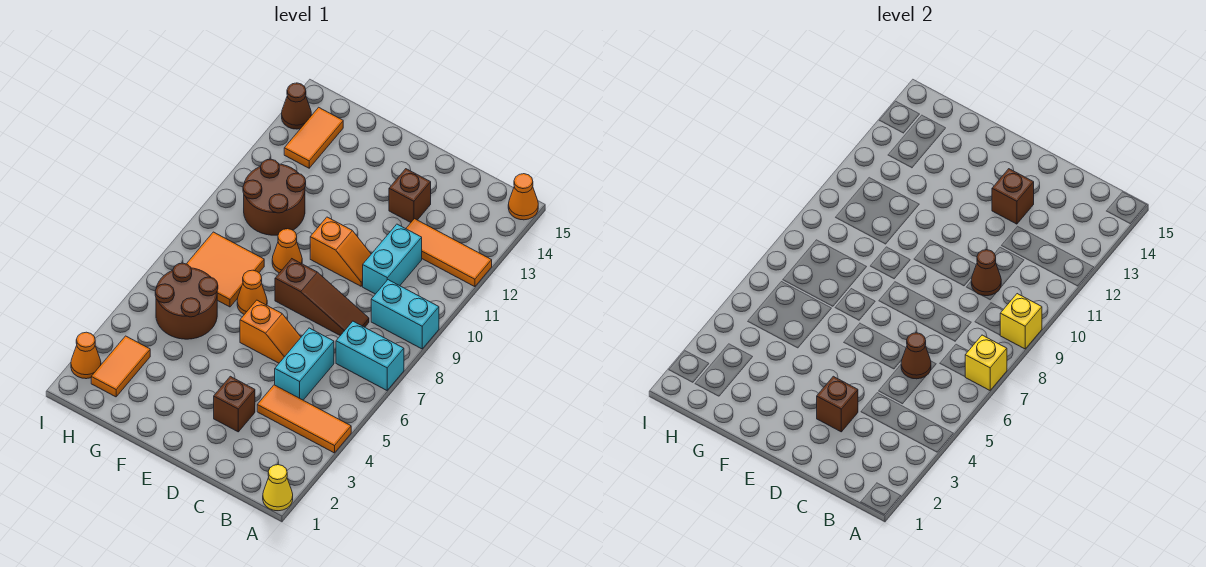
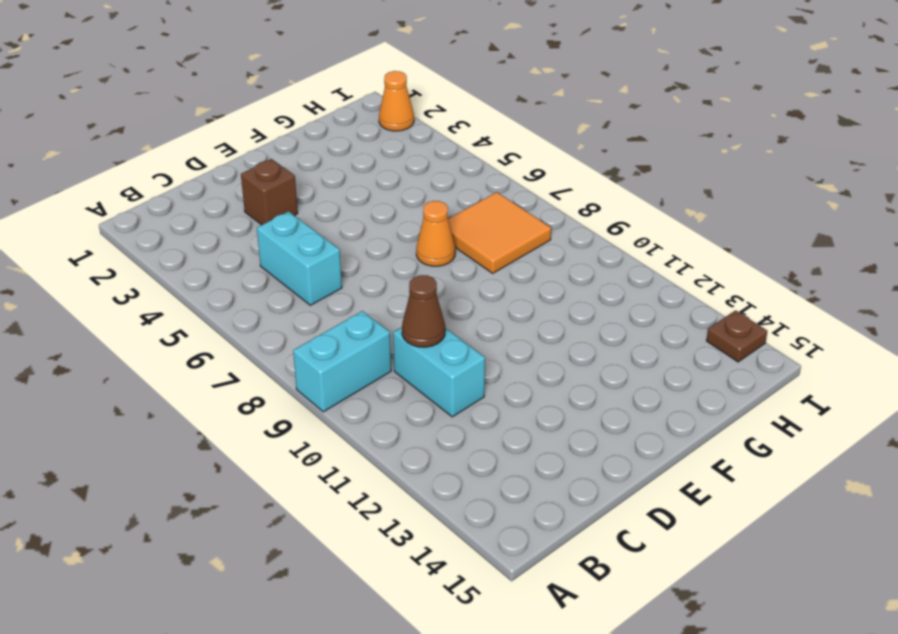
brown plate I14 level 1 -> brown cone I14 level 1
none -> yellow cone A1 level 1
none -> orange tile A4:C4 level 1
none -> cyan brick A7:B7 level 1

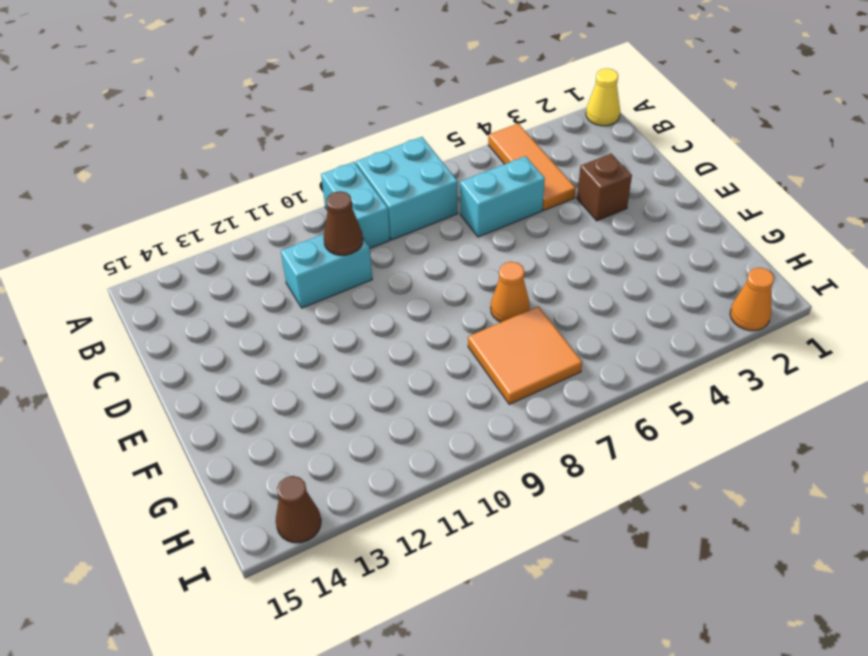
cyan brick A7:B8 level 1 -> cyan brick A7:B7 level 1
none -> orange tile A12:C12 level 1
none -> orange cone A15 level 1
none -> brown slope C8:E8 level 1 top E

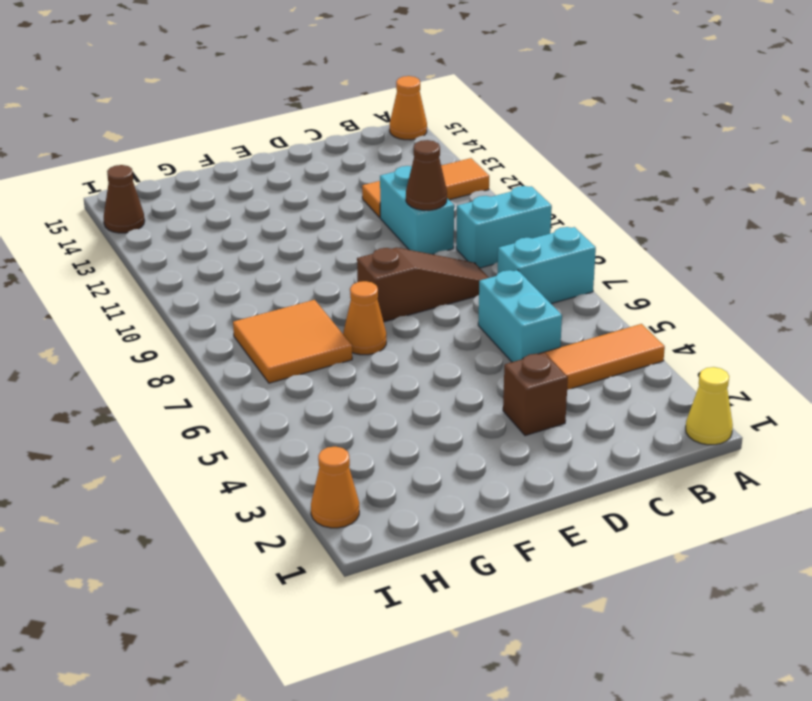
none -> orange slope D6:E6 level 1 top E
none -> orange slope D10:E10 level 1 top E
none -> brown brick D13 level 1

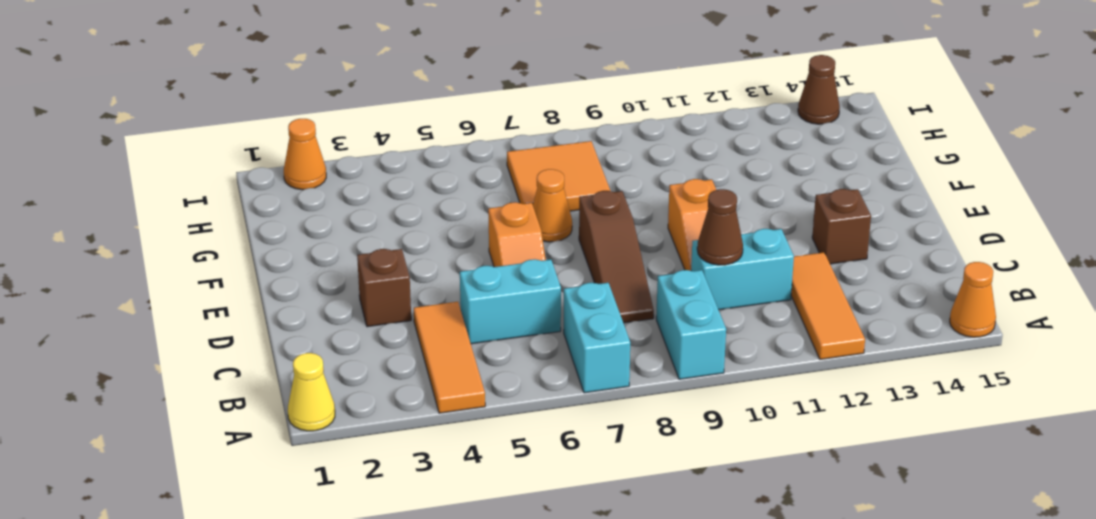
none -> orange cone F9 level 1
none -> brown round brick G5:H6 level 1
none -> brown round brick G10:H11 level 1

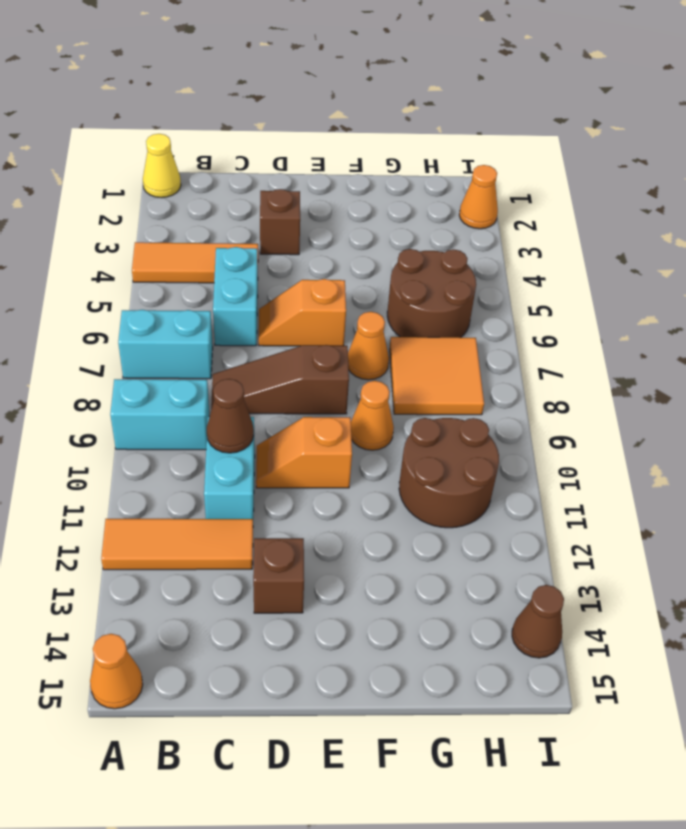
none -> orange tile H2:H3 level 1
none -> orange tile H13:H14 level 1
none -> yellow brick A7 level 2

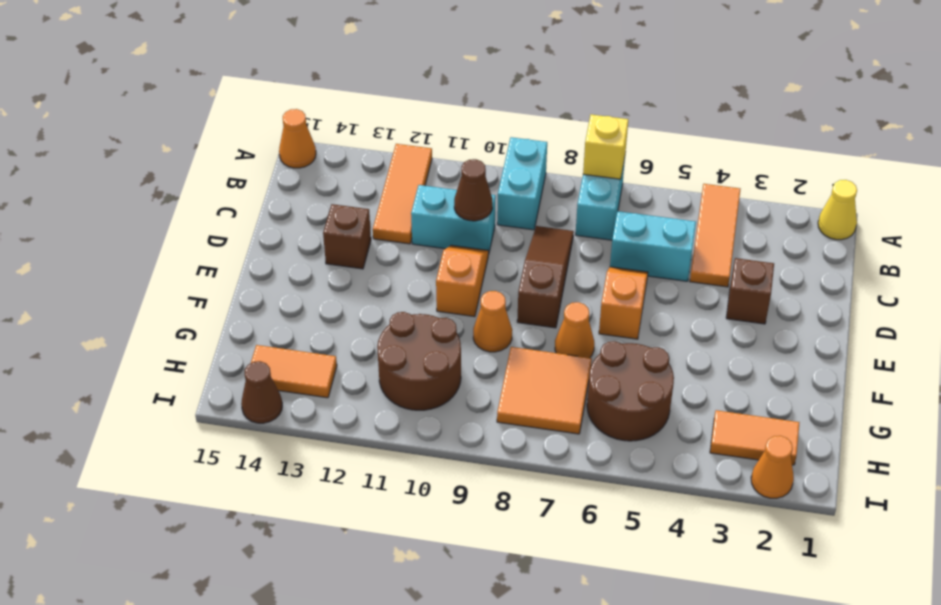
none -> yellow brick A9 level 2
none -> brown cone C6 level 2
none -> brown brick D3 level 2

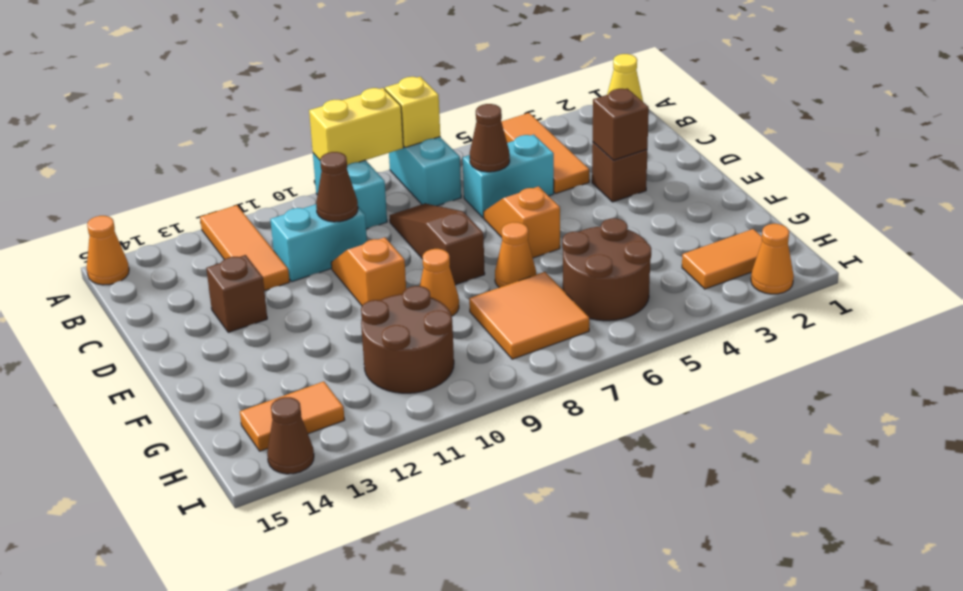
yellow brick A8:A9 level 2 -> yellow brick A9 level 2
none -> brown brick D13 level 2

